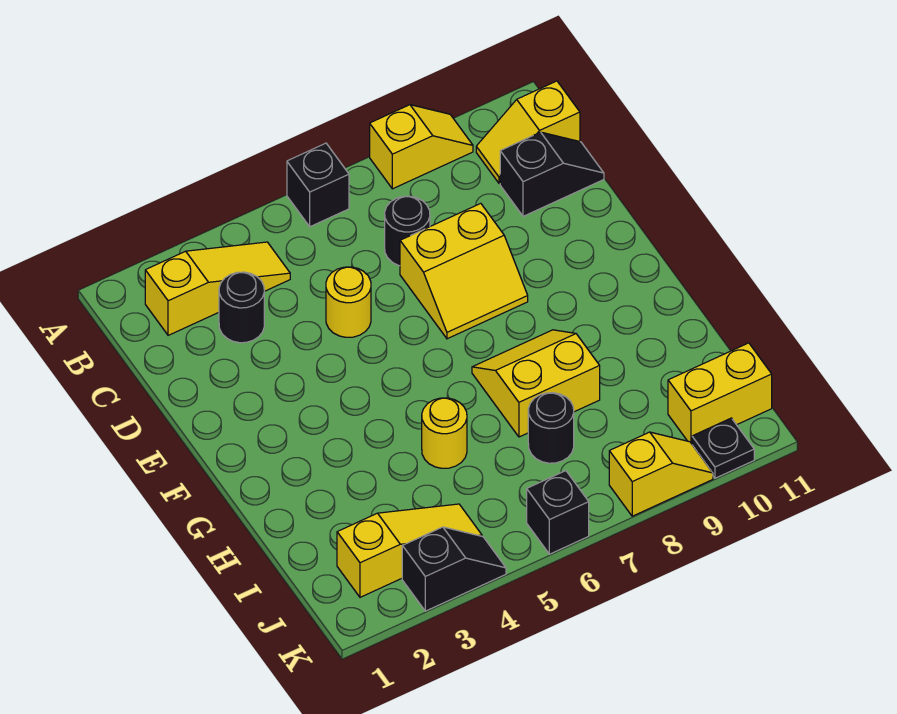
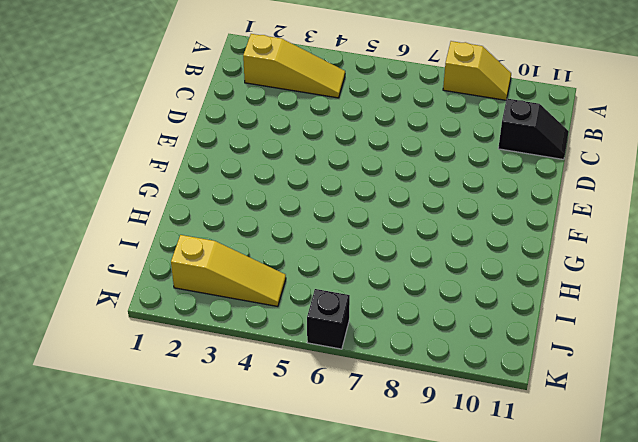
none -> black brick A6 level 1
none -> yellow slope B10:B11 level 1 top 11
none -> black round brick C3 level 1

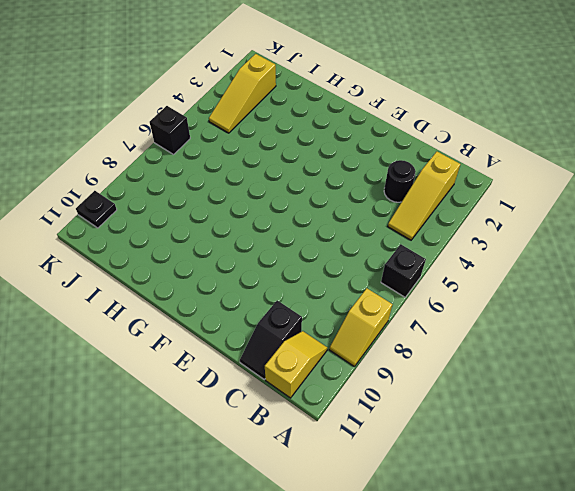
none -> black round brick C7 level 1
none -> yellow round brick D5 level 1
none -> yellow slope D7:E8 level 1 top D

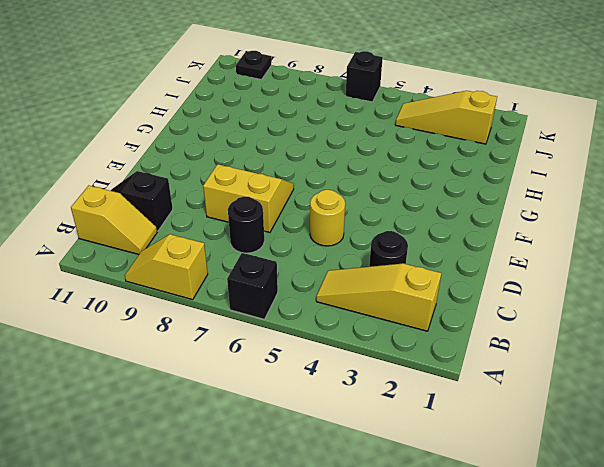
none -> yellow slope G7:H8 level 1 top H
none -> yellow round brick H5 level 1
none -> black round brick I7 level 1

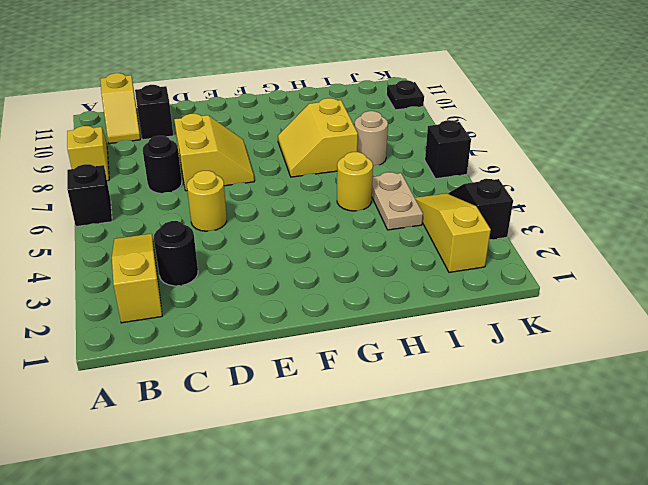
tan plate I4:I5 level 1 -> none
tan round brick I7 level 1 -> black round brick I7 level 1
none -> yellow brick J10:J11 level 1
none -> yellow slope K8:K9 level 1 top 8

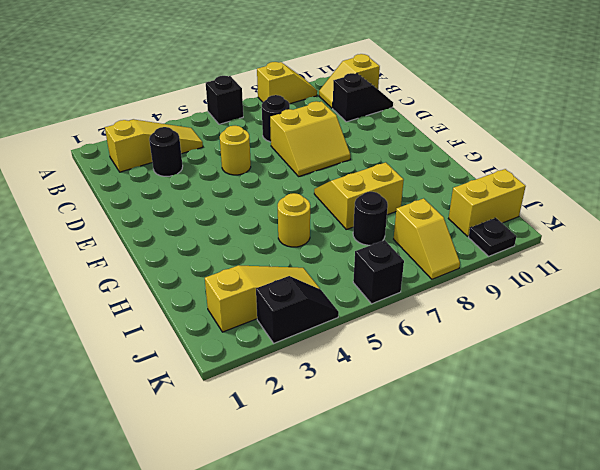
yellow slope J8:K8 level 1 top J -> yellow slope K8:K9 level 1 top 8

